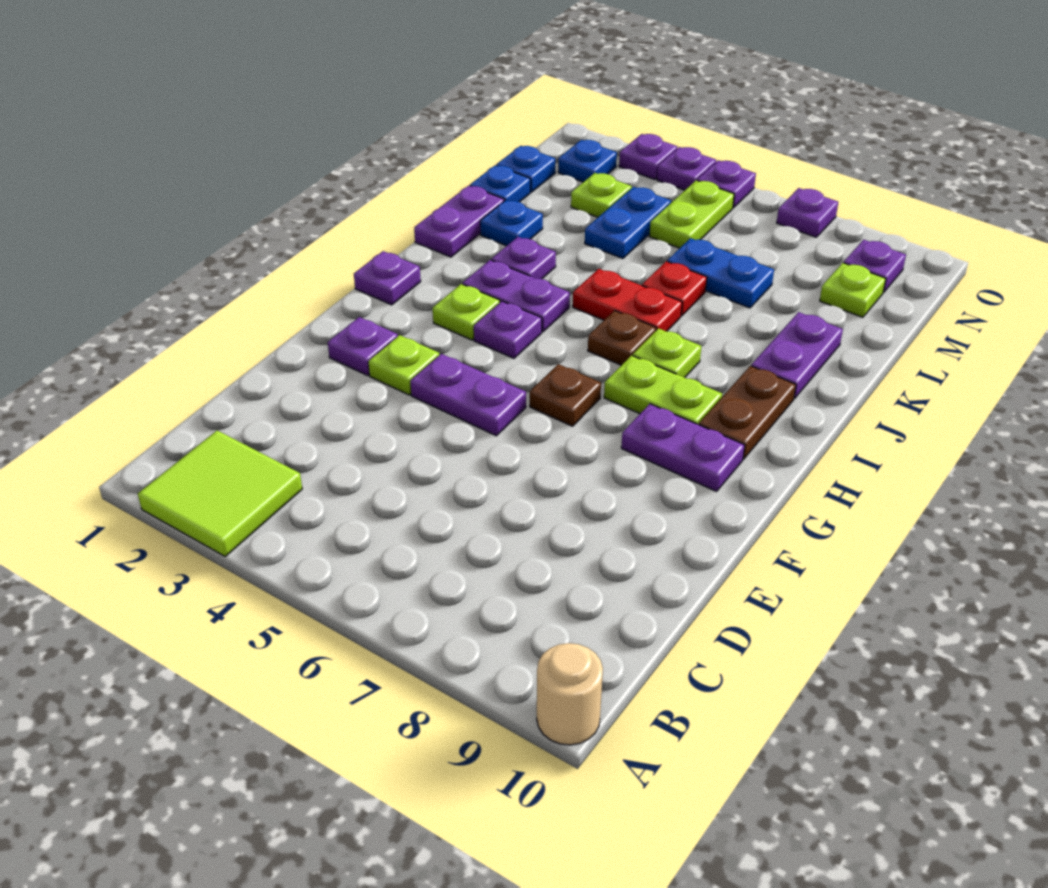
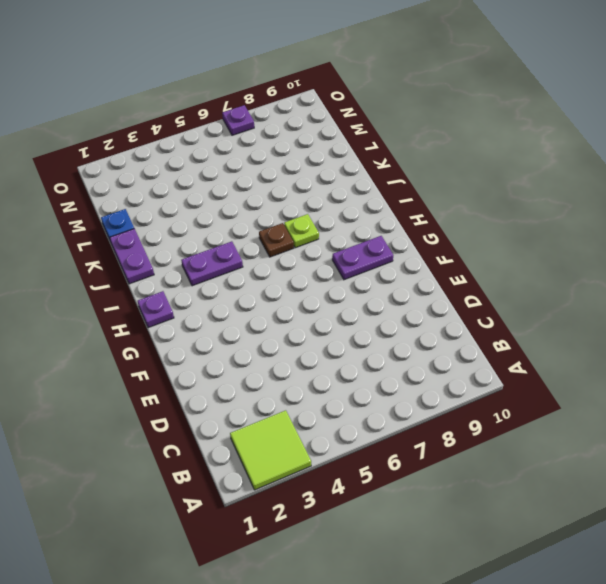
none -> tan round brick A10 level 1
none -> purple plate F2 level 1
none -> lime plate F3 level 1
none -> purple plate F4:F5 level 1

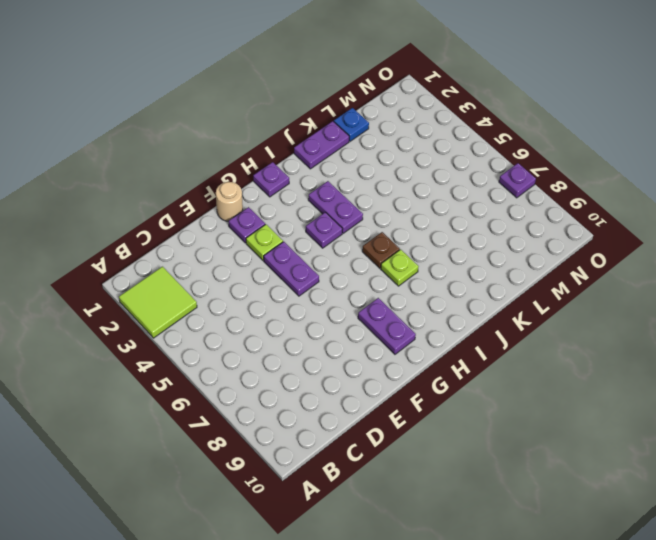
tan round brick F1 level 1 -> tan round brick A10 level 1
none -> brown plate G6 level 1
none -> lime plate H3 level 1
none -> lime plate H7:H8 level 1
none -> brown plate H9:I9 level 1

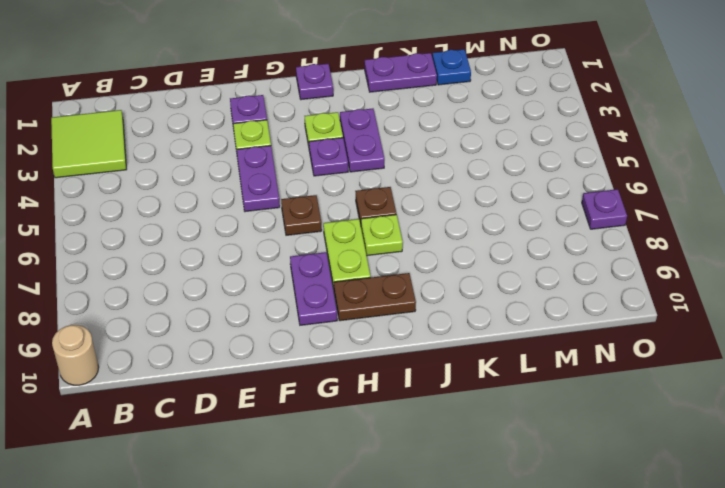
none -> purple plate J3 level 1
none -> red plate J5:J6 level 1
none -> purple plate J9:K9 level 1
none -> blue plate K2 level 1

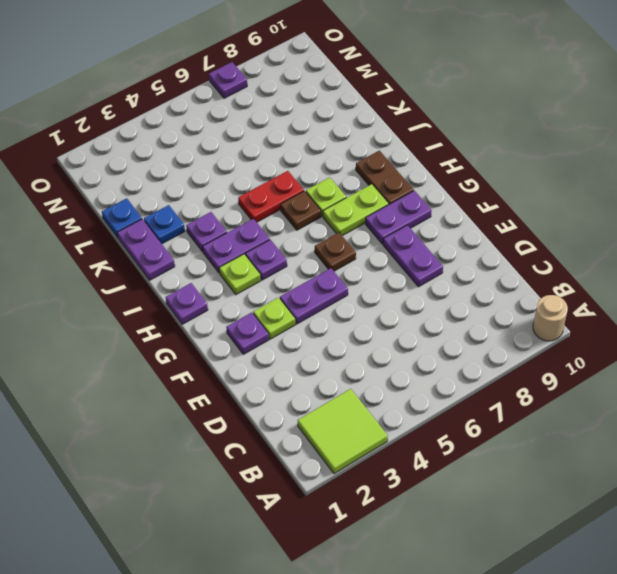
purple plate E8:F8 level 1 -> purple plate J9:K9 level 1
none -> red plate K6 level 1
none -> blue plate L4:M4 level 1
none -> blue plate L6:L7 level 1
none -> blue plate M1 level 1

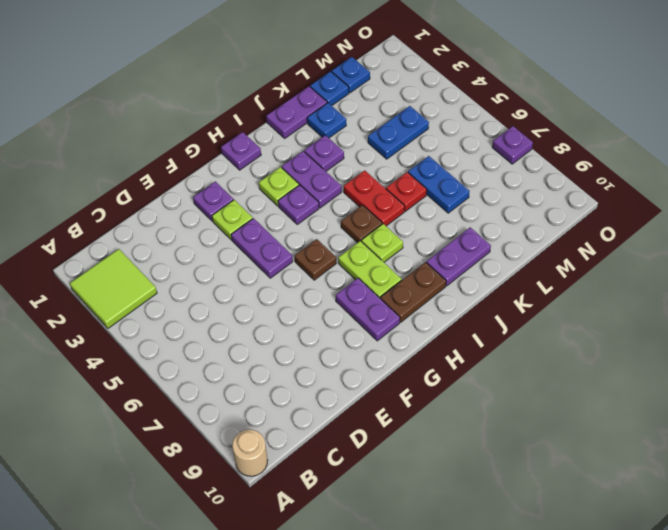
none -> lime plate M3 level 1
none -> lime plate M5:N5 level 1
none -> lime plate M9 level 1
none -> blue plate N2 level 1

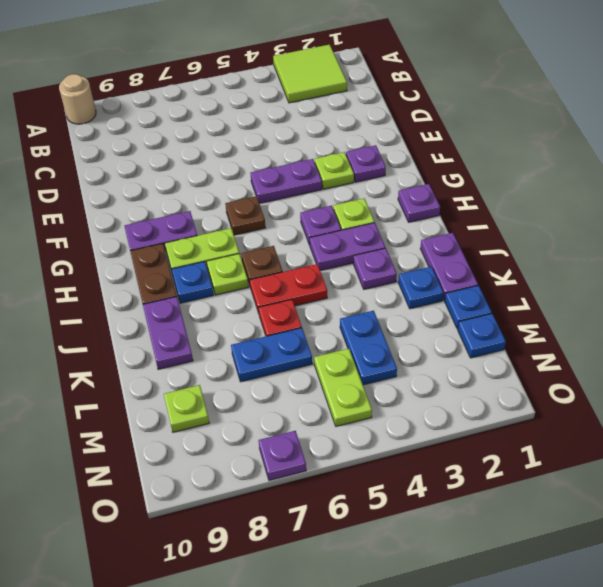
blue plate I8 level 1 -> blue plate N2 level 1
none -> lime plate M3 level 1
none -> purple plate N9 level 1
none -> purple plate O3 level 1
none -> purple plate O4 level 1

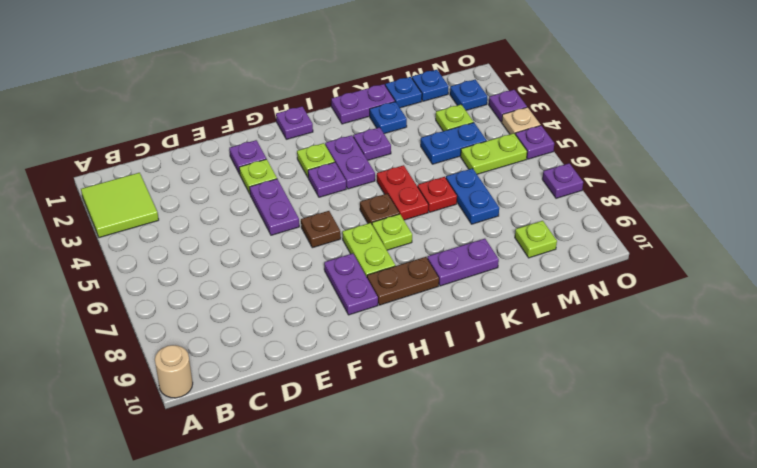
tan plate O4 level 1 -> purple plate O4 level 1
none -> purple plate N9 level 1

